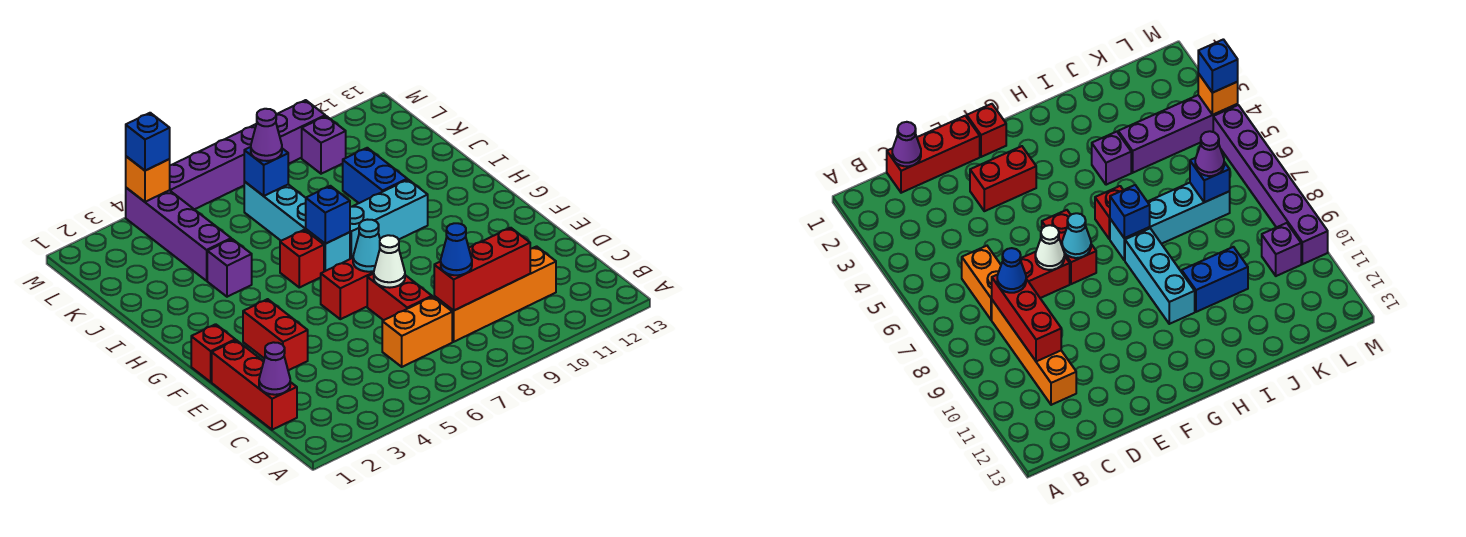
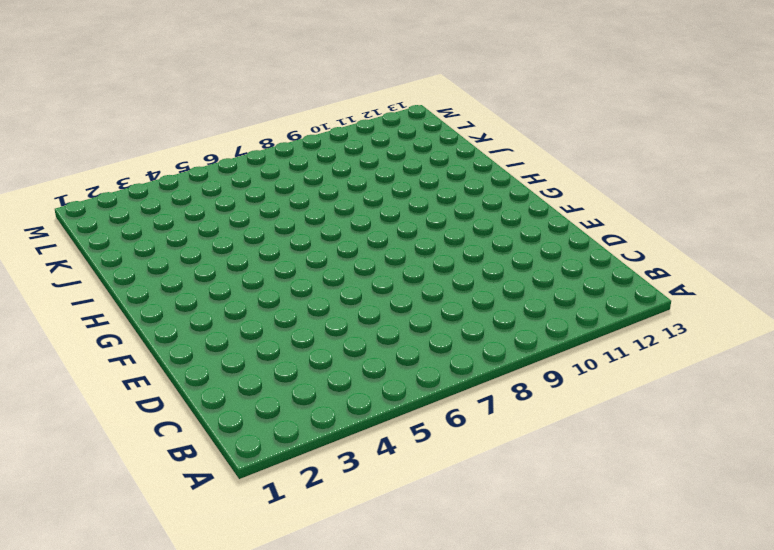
none -> red brick C1:E1 level 1
none -> orange brick C6:C7 level 1
none -> orange brick C8:C11 level 1

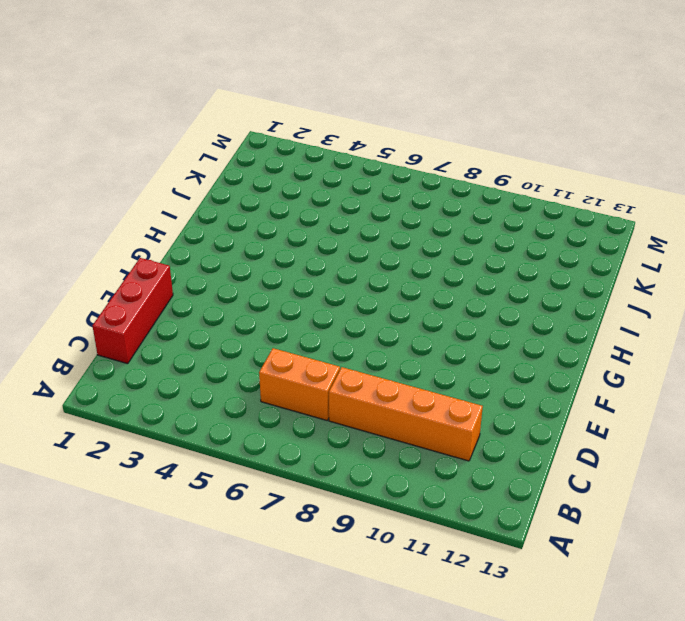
none -> red brick D7:E7 level 1
none -> red brick E3:F3 level 1
none -> red brick F1 level 1

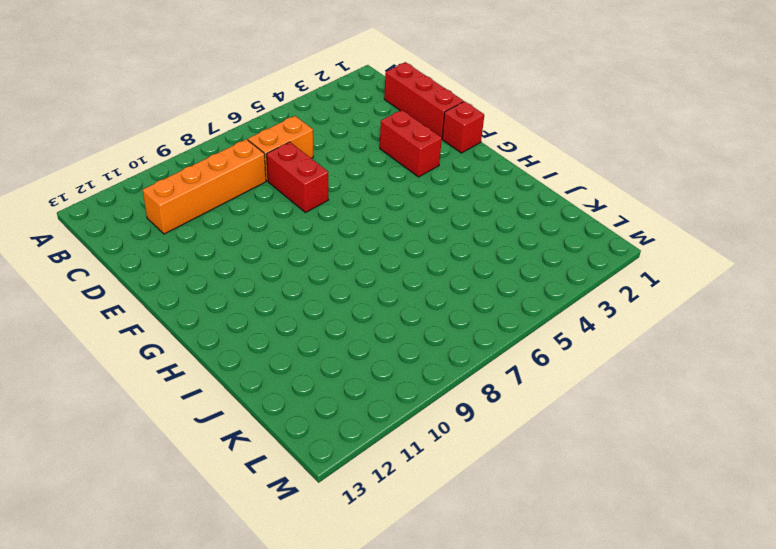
none -> red brick F6:F7 level 1
none -> red brick H6 level 1
none -> cyan brick H7:K7 level 1

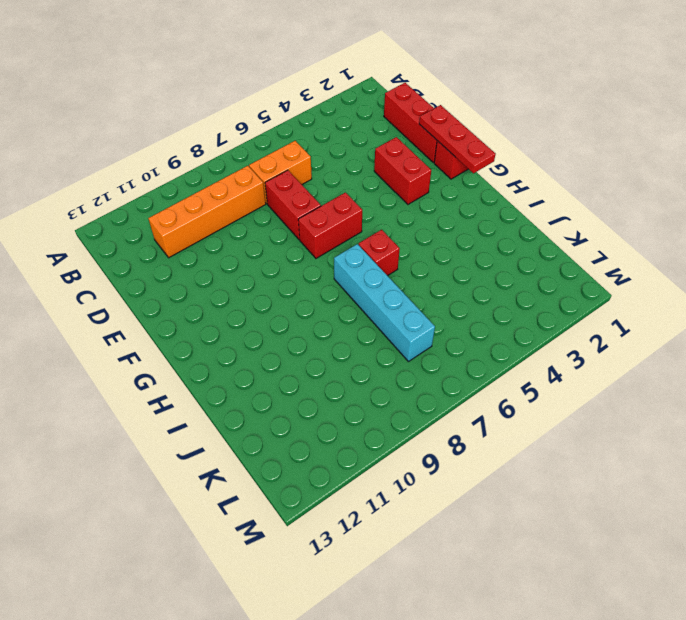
red plate E1:G1 level 2 -> none
none -> cyan brick H8:H10 level 1
none -> purple brick I4 level 1
none -> blue brick I10:J10 level 1

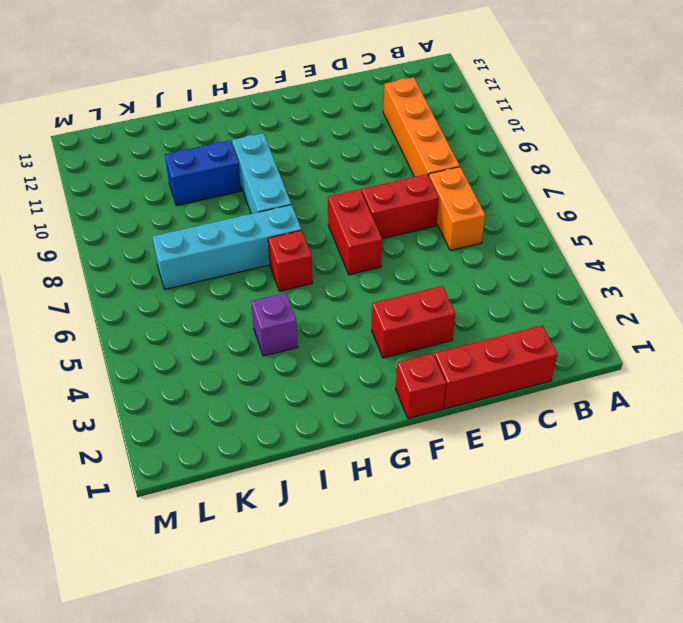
none -> purple brick J4:M4 level 1
none -> purple brick L10 level 1
none -> purple brick M5:M10 level 1

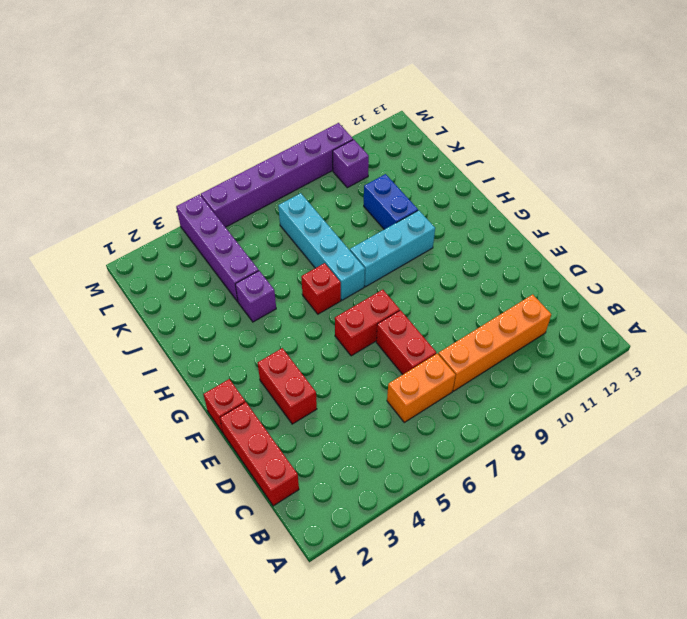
none -> purple cone C1 level 2
none -> red brick C8:C10 level 2
none -> white cone E7 level 2

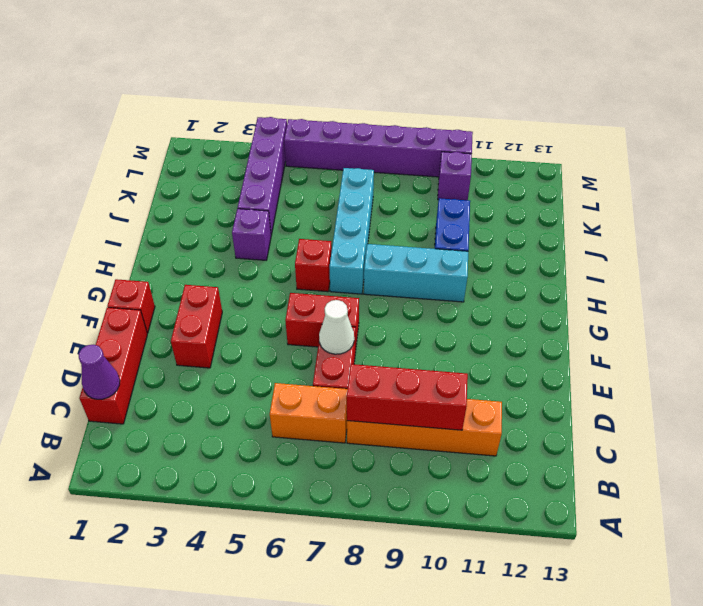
none -> cyan cone F7 level 2
none -> blue brick H7 level 2
none -> blue brick K7 level 2

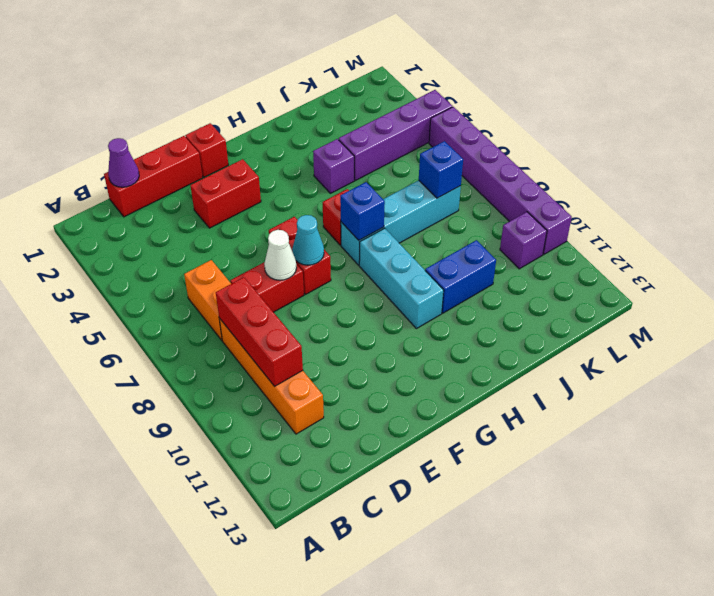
none -> orange brick M4 level 2
none -> blue cone C8 level 3
none -> purple cone K7 level 3

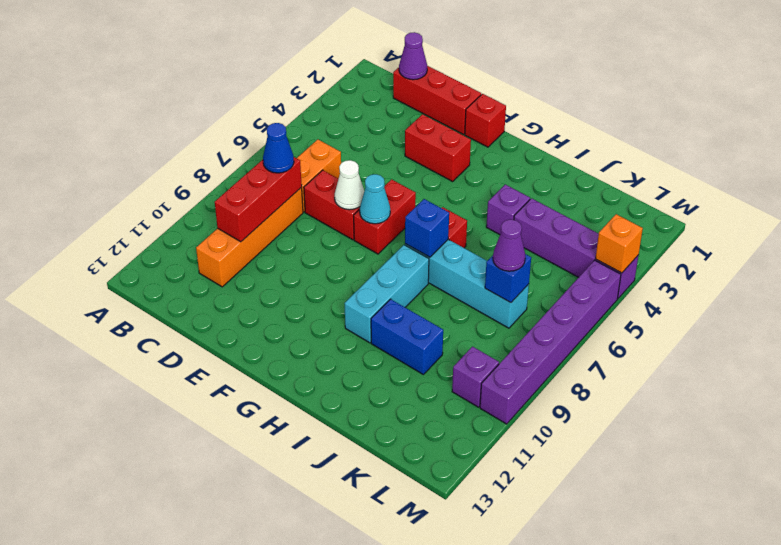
none -> blue brick M4 level 3

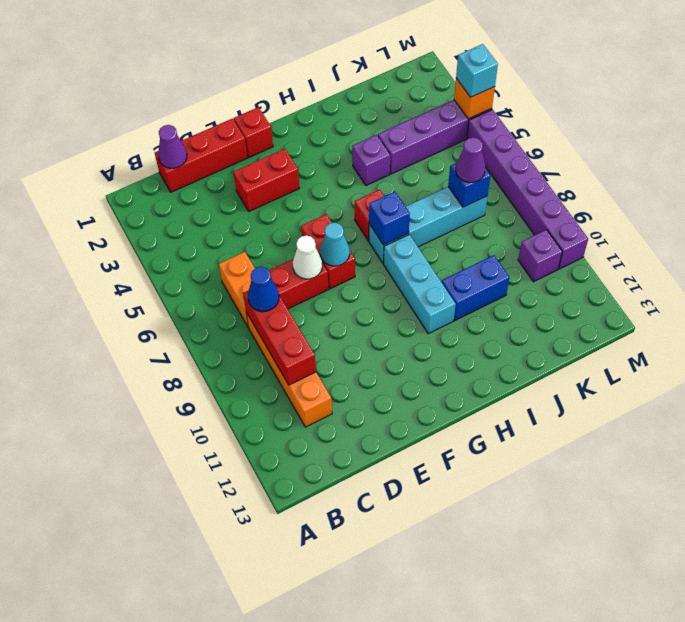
cyan brick M4 level 3 -> blue brick M4 level 3

